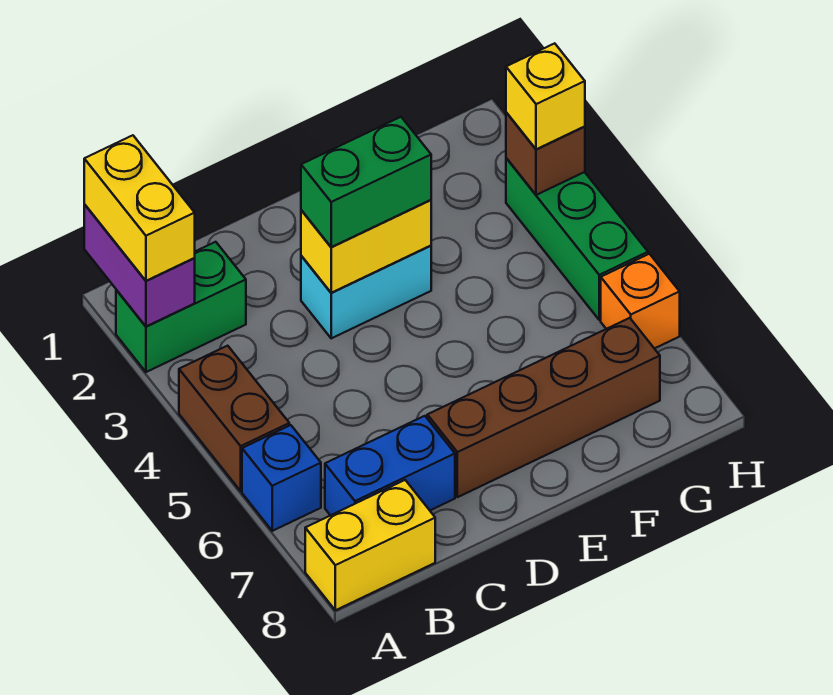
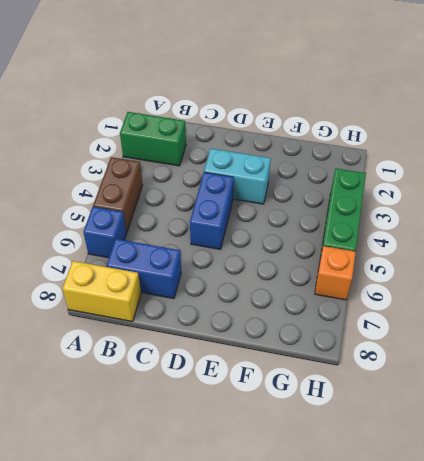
blue brick D4:D5 level 1 -> none
none -> brown brick D7:G7 level 1
none -> purple brick A1:A2 level 2
none -> yellow brick D3:E3 level 2

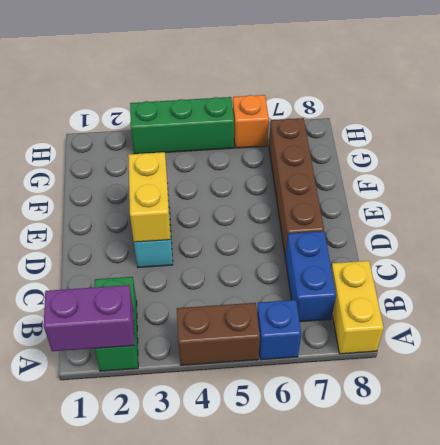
none -> brown brick H3 level 2
none -> yellow brick A1:A2 level 3
none -> green brick D3:E3 level 3

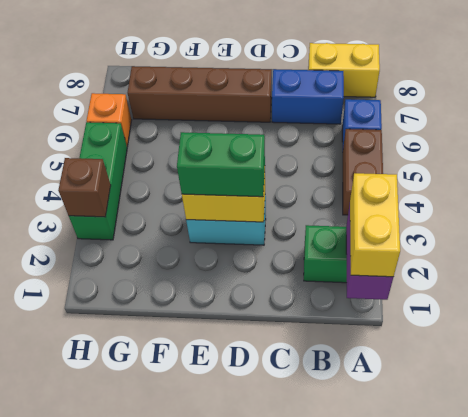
none -> yellow brick H3 level 3

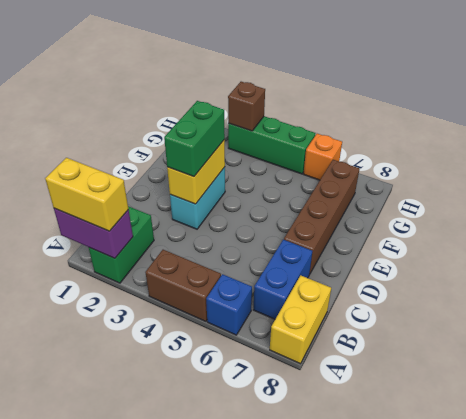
none -> yellow brick H3 level 3

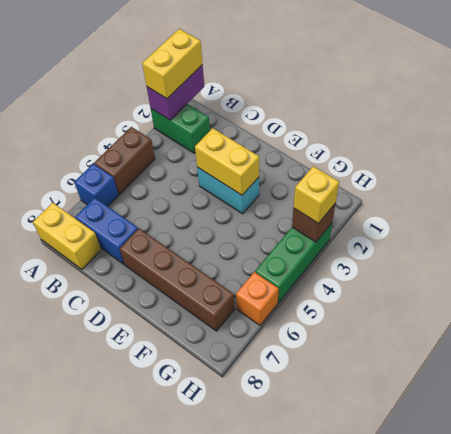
none -> green brick D3:E3 level 3

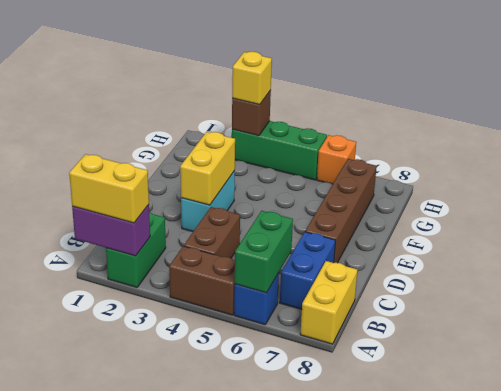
green brick A6:B6 level 2 -> green brick D3:E3 level 3
brown brick B4:C4 level 1 -> none

